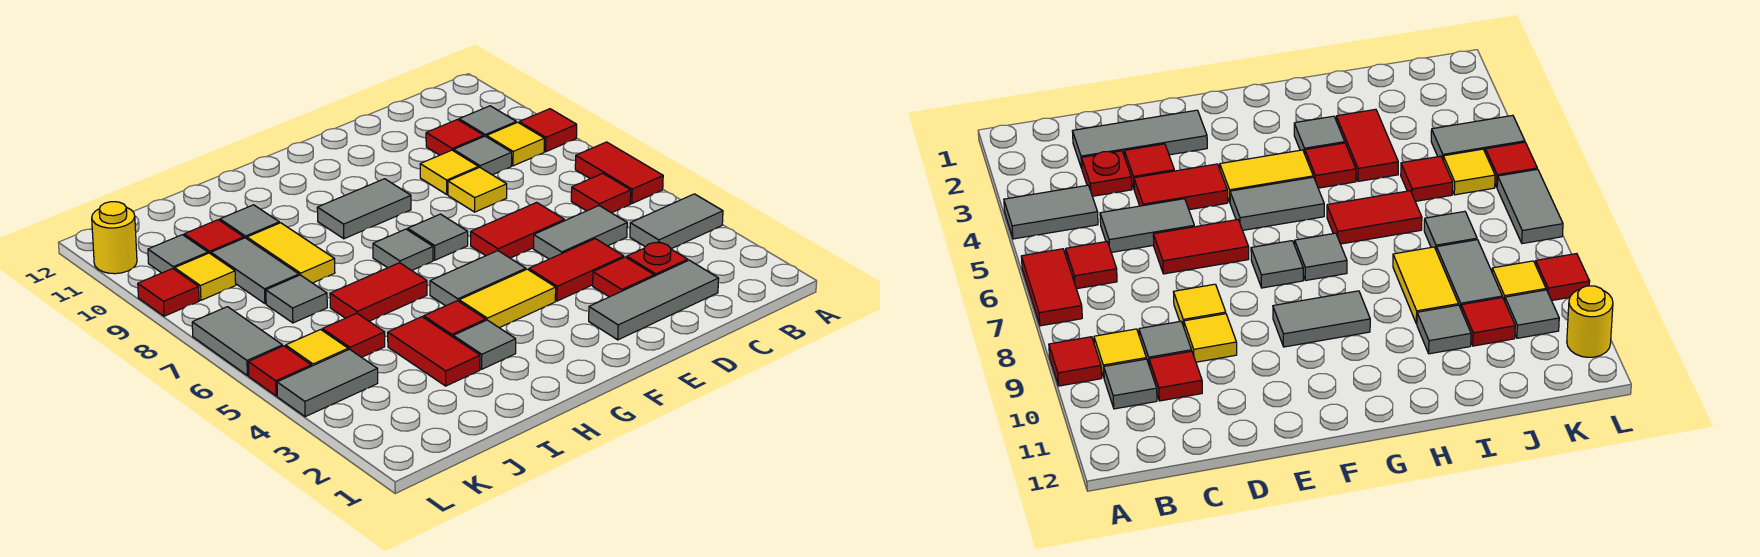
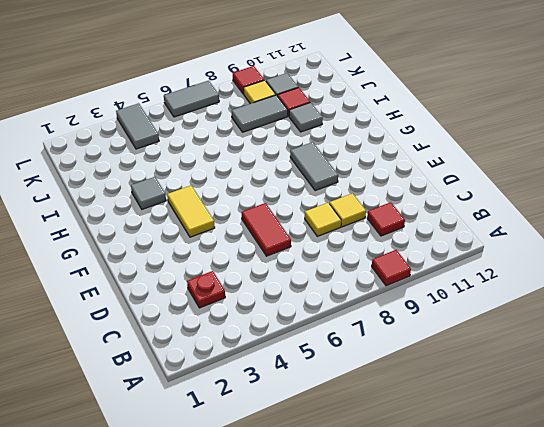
none -> grey tile A4:B4 level 1
none -> red tile A6:A7 level 1
none -> red tile B6 level 1
none -> yellow tile B9 level 1

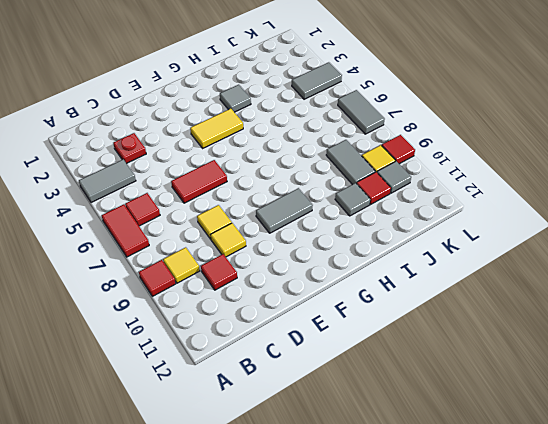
none -> grey tile B10 level 1
none -> grey tile C2:E2 level 1
none -> grey tile C5:D5 level 1
none -> grey tile C9 level 1

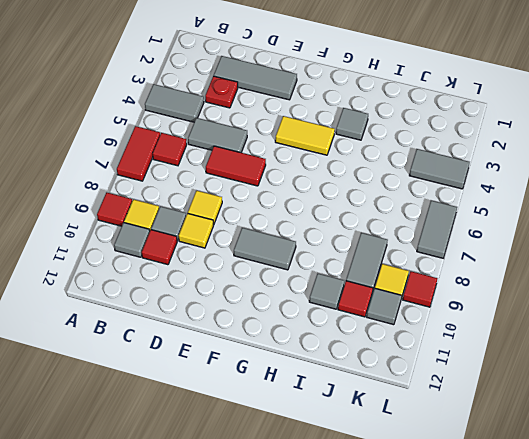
none -> red tile D3 level 1
none -> red tile D4:E4 level 1
none -> grey tile F5:G5 level 1
none -> grey tile F7 level 1

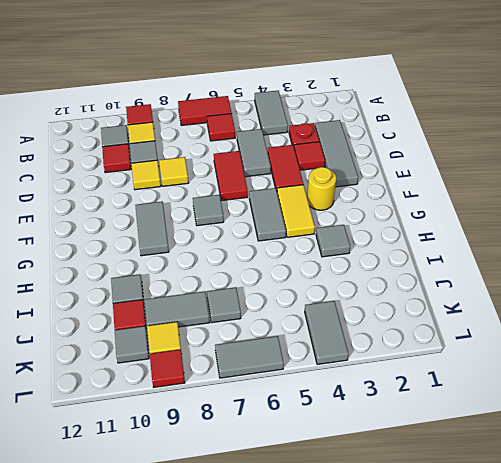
yellow round brick F3 level 1 -> yellow round brick L11 level 1
none -> grey tile G7 level 1
none -> red tile H4 level 1
none -> red tile H6:I6 level 1
none -> red tile I3:I4 level 1

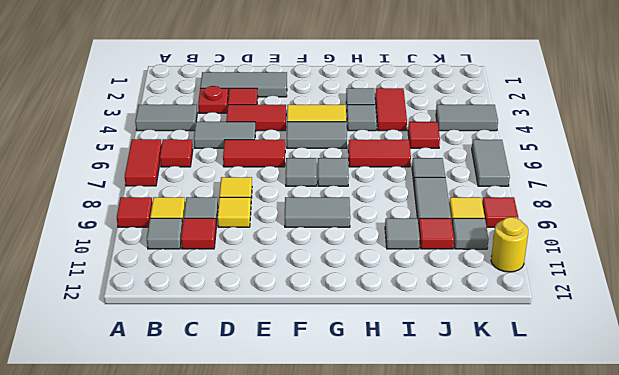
grey tile H4 level 1 -> red tile H4 level 1
none -> yellow tile I8:I9 level 1
none -> yellow tile K5 level 1
none -> red tile L5 level 1

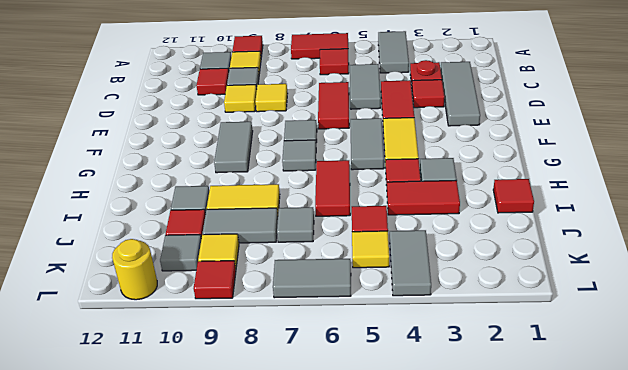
red tile I1 level 1 -> red tile L5 level 1

